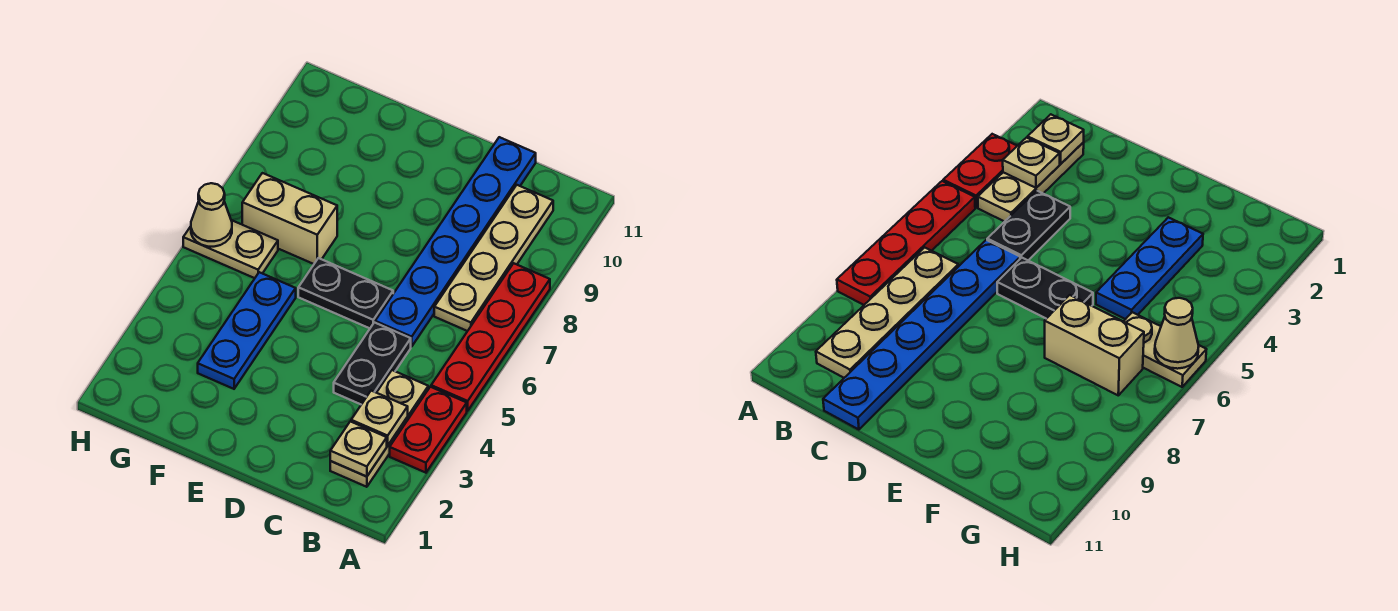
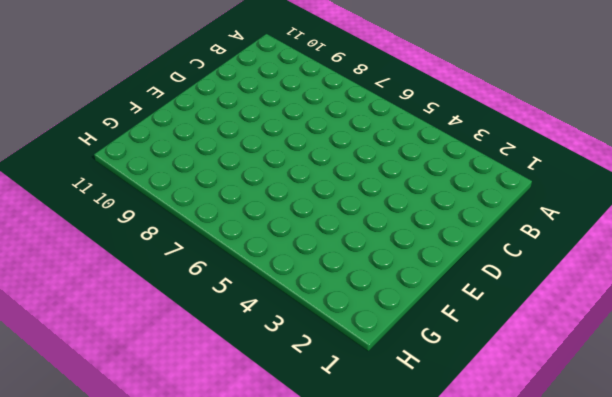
none -> red plate A3:A4 level 1
none -> red plate A5:A8 level 1
none -> tan plate B2:B4 level 1

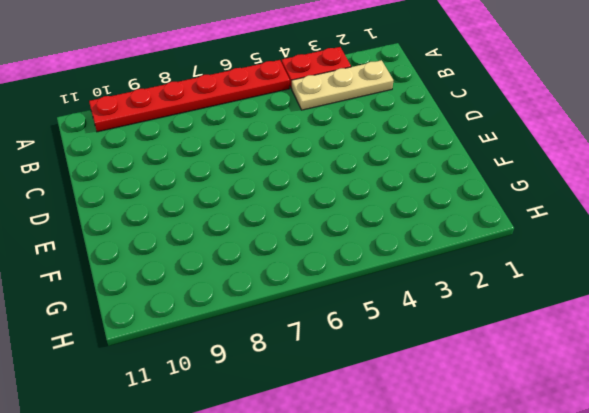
red plate A5:A10 level 1 -> red plate A5:A8 level 1
none -> tan plate B7:B10 level 1
none -> black plate C4:C5 level 1
none -> blue plate C6:C11 level 1

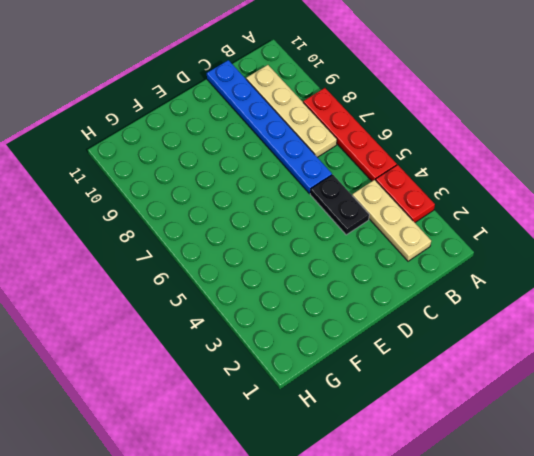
none -> black plate D6:E6 level 1
none -> blue plate F3:F5 level 1
none -> tan brick F7:G7 level 1

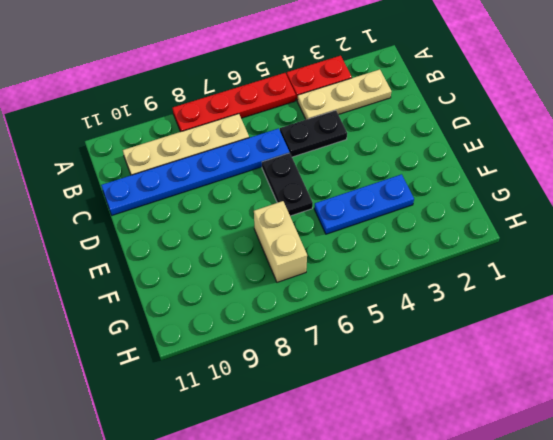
none -> tan plate G6:H6 level 1
none -> tan plate B2 level 2
none -> tan plate B3 level 2

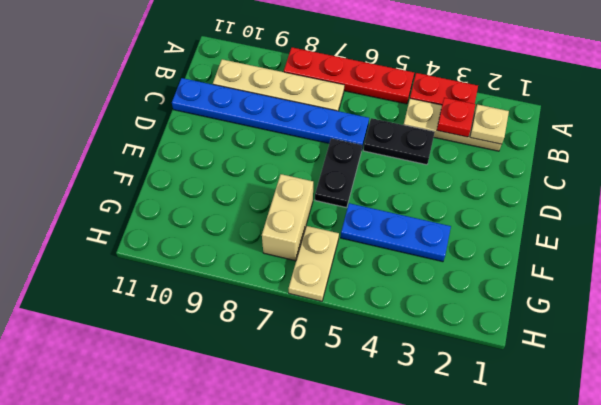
red plate B3 level 2 -> tan plate B3 level 2
none -> tan cone H6 level 2

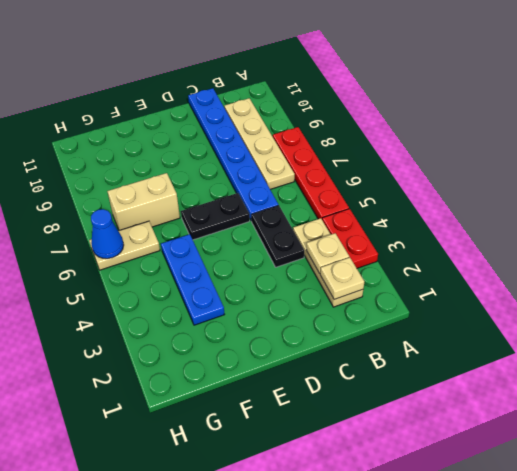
blue cone H6 level 2 -> tan cone H6 level 2

